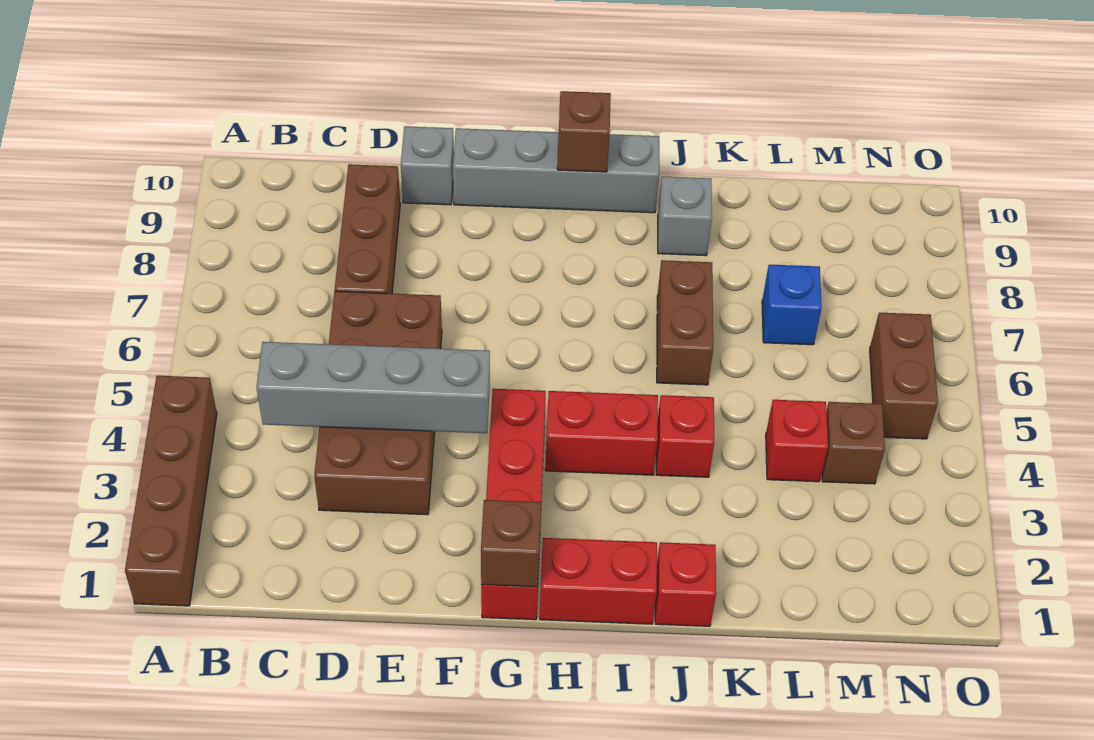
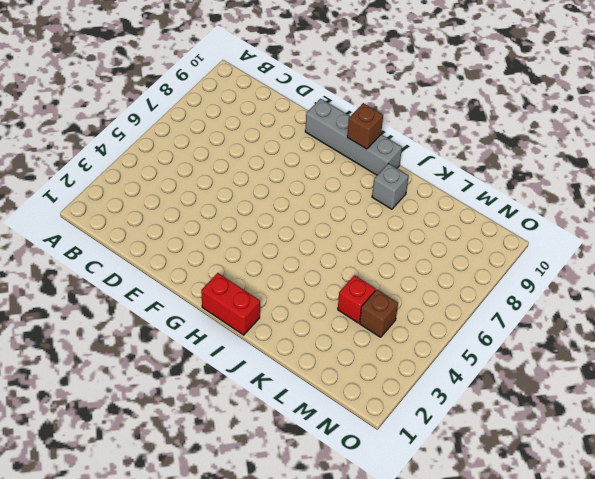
none -> brown brick A1:A4 level 1
none -> brown brick D3:E6 level 1
none -> brown brick D7:D9 level 1

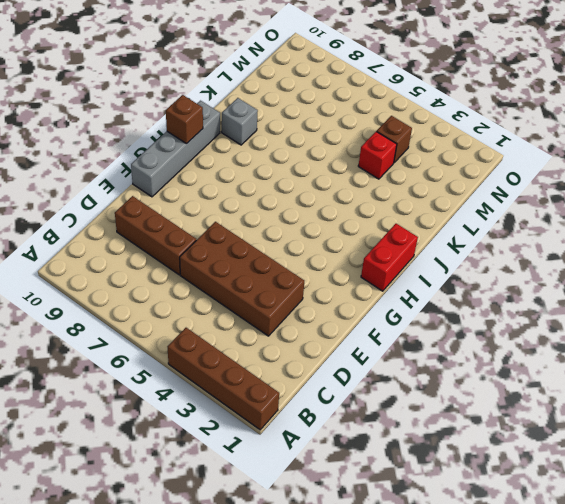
none -> grey brick E10 level 1
none -> red brick G1:G4 level 1
none -> red brick H4:I4 level 1

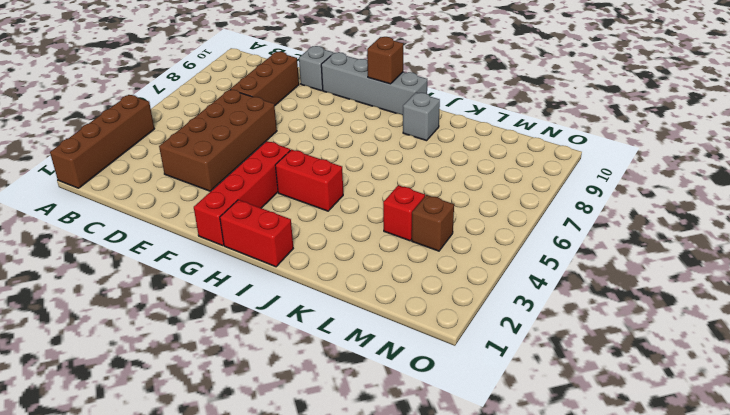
none -> red brick J1 level 1
none -> red brick J4 level 1
none -> brown brick J6:J7 level 1

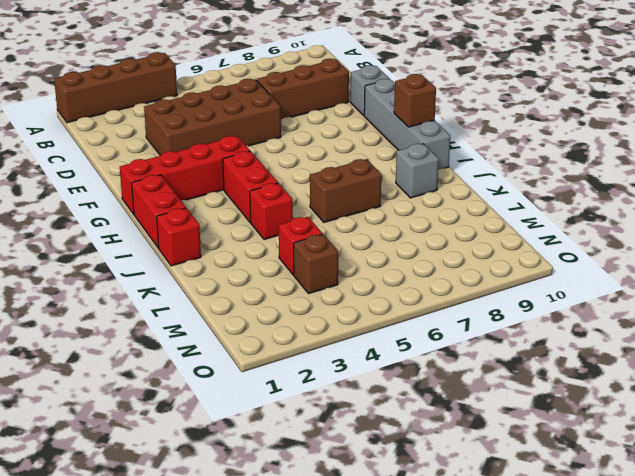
none -> blue brick L7 level 1
none -> brown brick N5:N6 level 1
none -> grey brick C4:F4 level 2

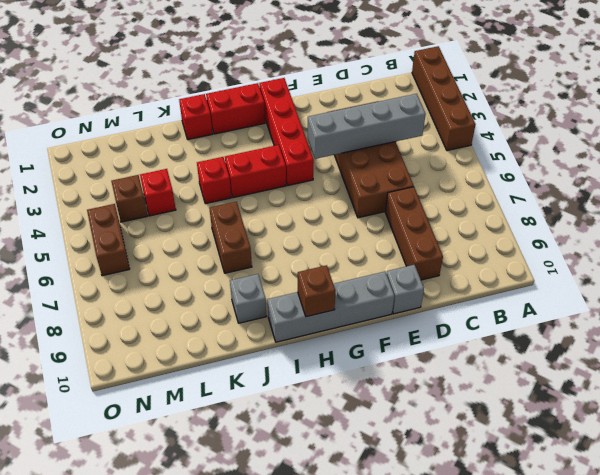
none -> blue brick L7 level 1
none -> brown brick G1 level 2

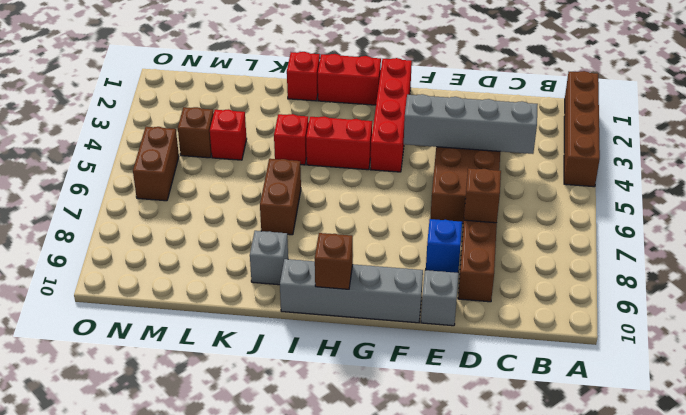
brown brick D7 level 2 -> brown brick G1 level 2
blue brick E8 level 1 -> blue brick L7 level 1

